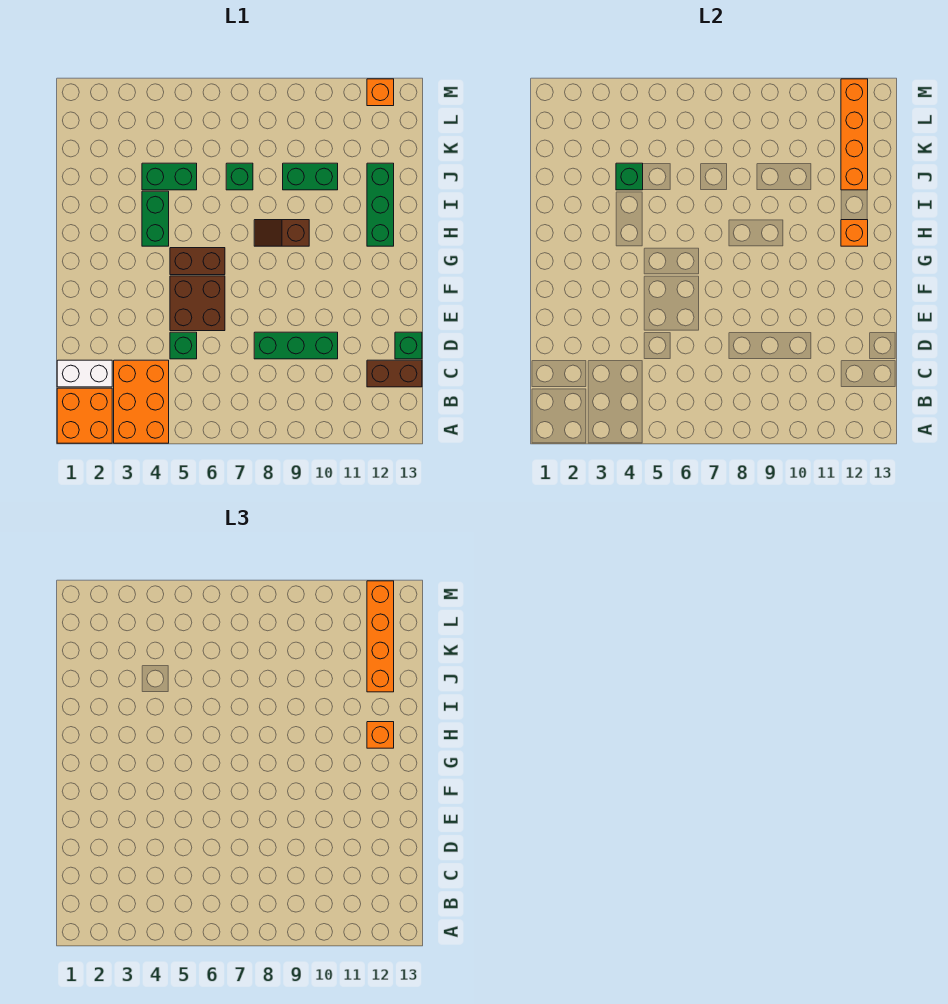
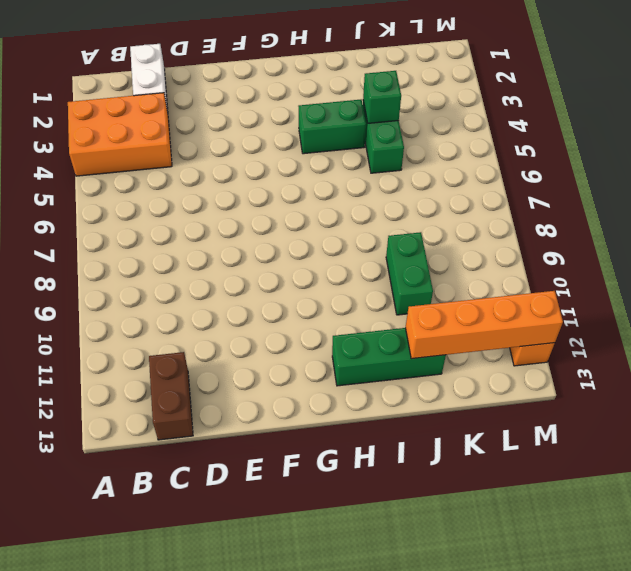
none -> orange brick A1:B2 level 1
none -> green brick D5 level 1
none -> green brick D8:D10 level 1

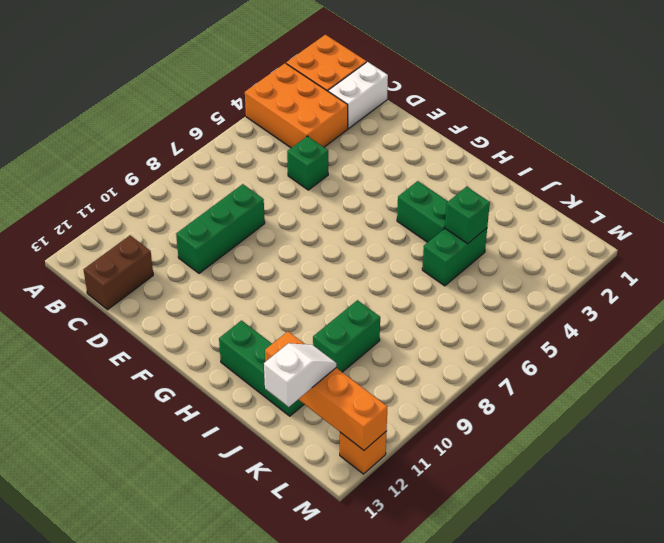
white slope K12:K13 level 3 top 13 -> orange brick J12:M12 level 3
none -> green brick D13 level 1
none -> brown brick E5:F6 level 1
none -> brown brick G5:G6 level 1

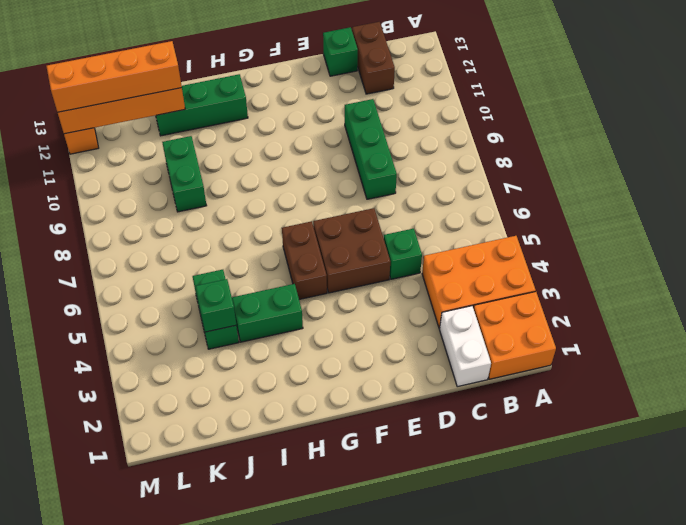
none -> brown slope H8:H9 level 1 top 9
none -> green brick J7 level 1
none -> orange brick H12 level 2

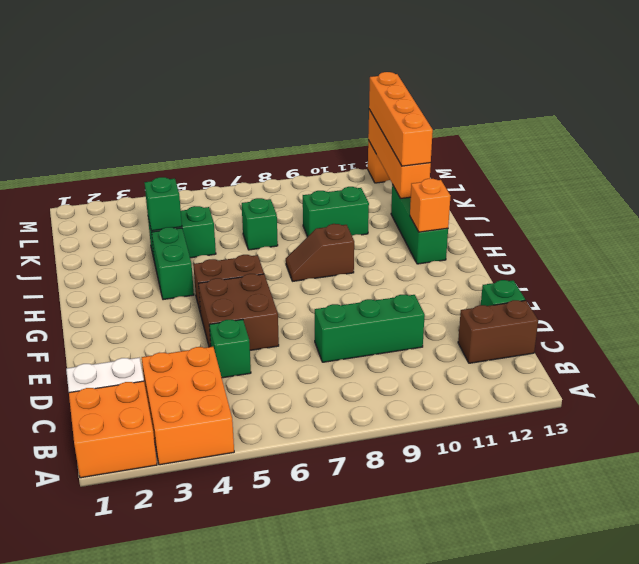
none -> orange brick H12 level 3

